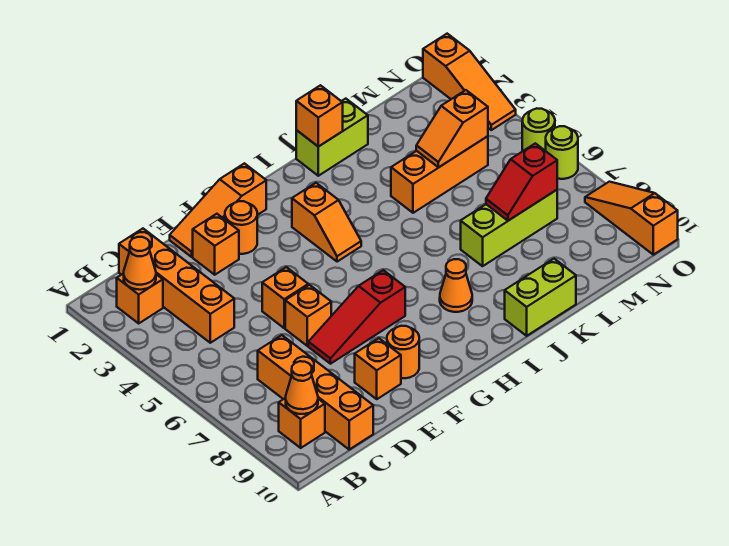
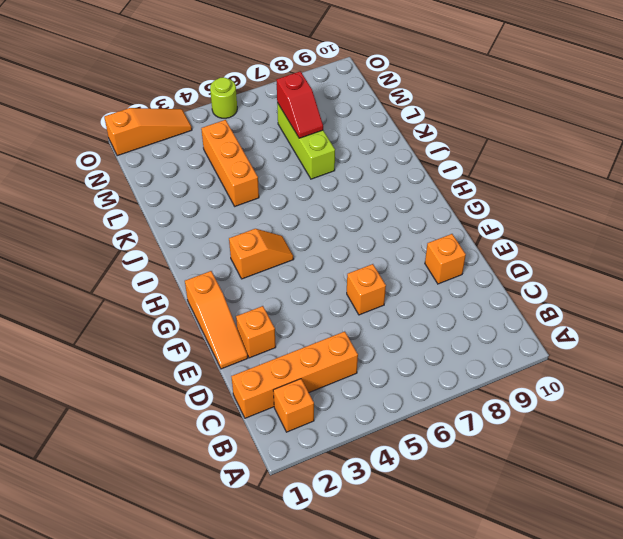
none -> orange brick B9 level 1
none -> orange brick C7:C10 level 1
none -> orange brick E5 level 1

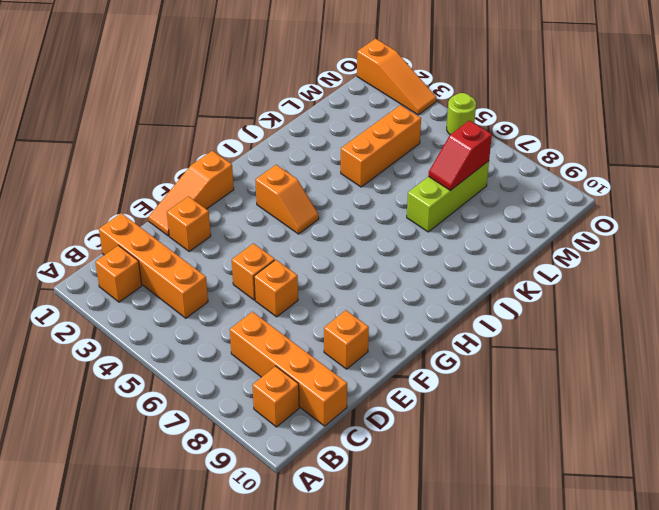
none -> red slope E7:G7 level 1 top G
none -> orange round brick F2 level 1
none -> orange round brick F9 level 1

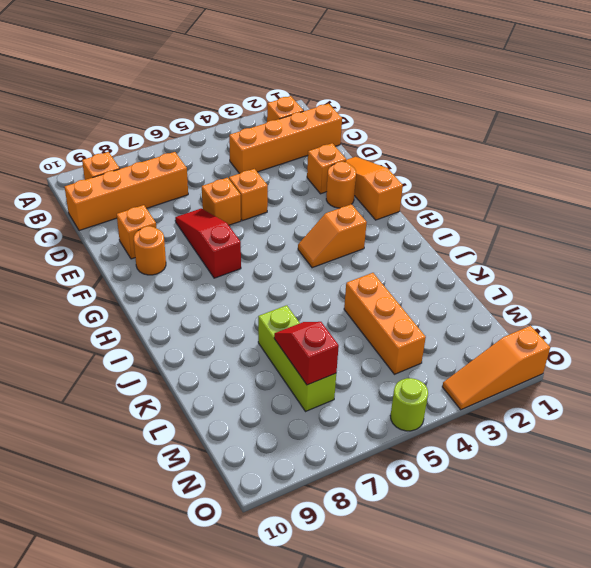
none -> orange cone I8 level 1
none -> lime brick J1:K1 level 1
none -> lime brick J10:K10 level 1

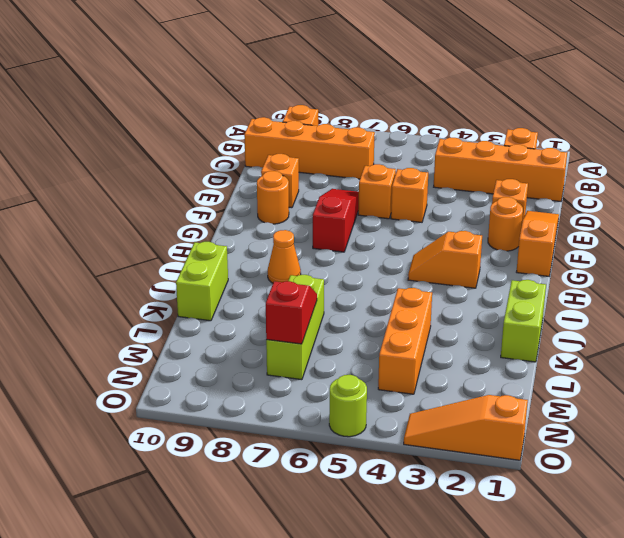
none -> lime round brick O6 level 1
none -> orange slope O8:O10 level 1 top 10
none -> orange cone B2 level 2

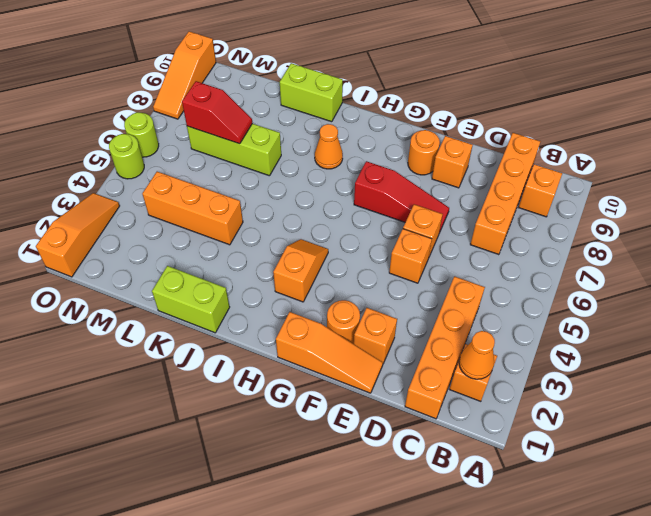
none -> orange cone B9 level 2
none -> orange brick J1 level 2
none -> orange slope L4:M4 level 2 top M

